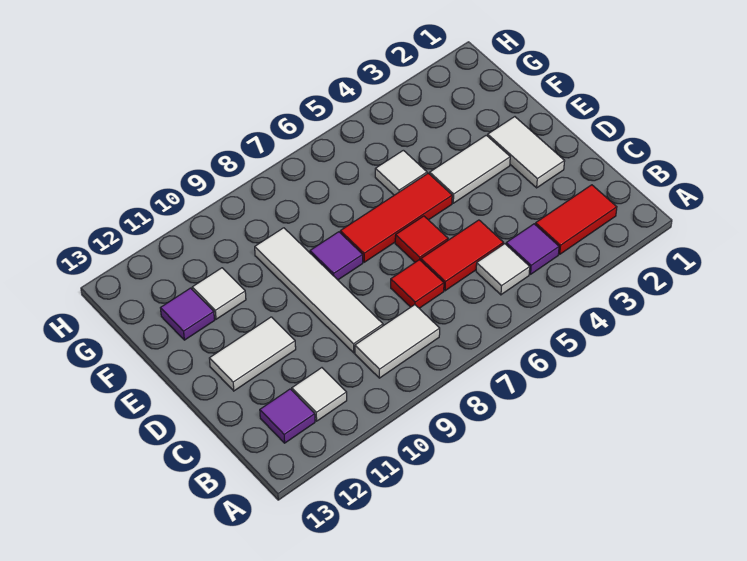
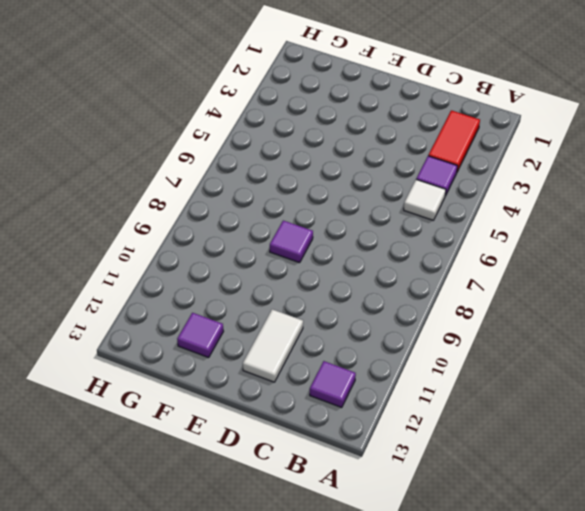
none -> white tile B8:B9 level 1
none -> white tile B11 level 1
none -> red tile C5:C6 level 1

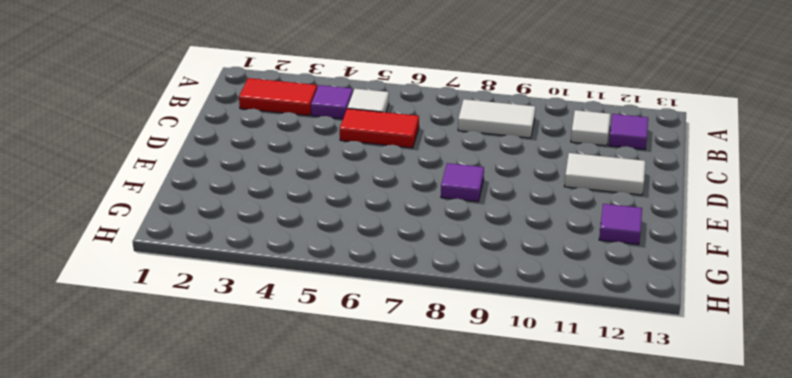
none -> red tile C7 level 1
none -> white tile C9:F9 level 1
none -> white tile D2:E2 level 1

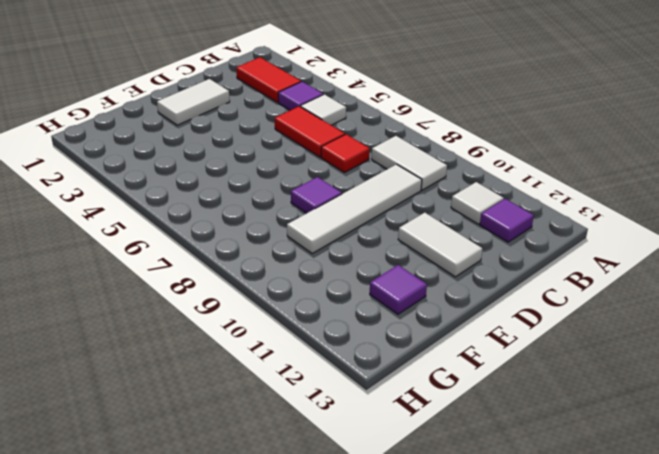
none -> red tile D6 level 1
none -> white tile E3:E4 level 1
none -> red tile E5:E7 level 1

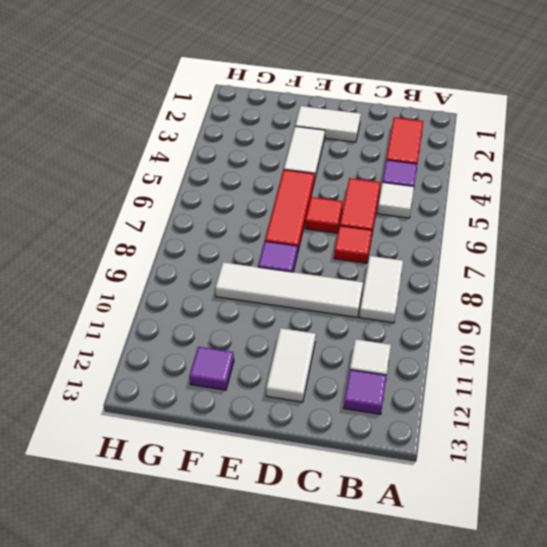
none -> white tile F5 level 1
none -> white tile F11 level 1

